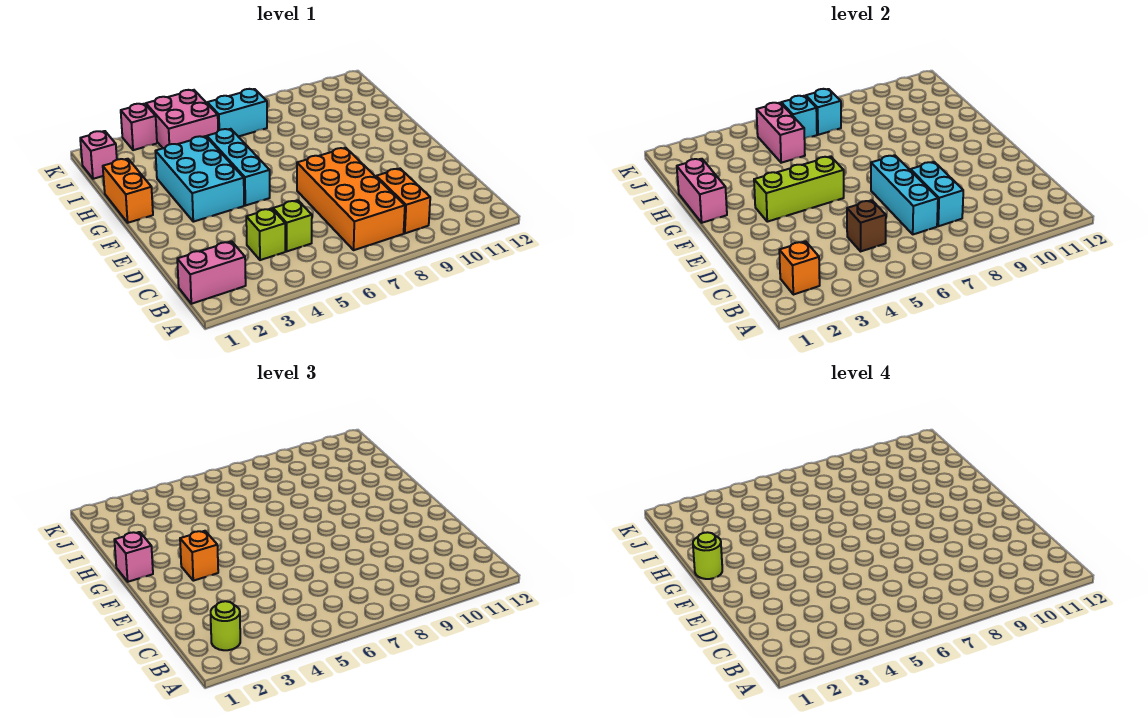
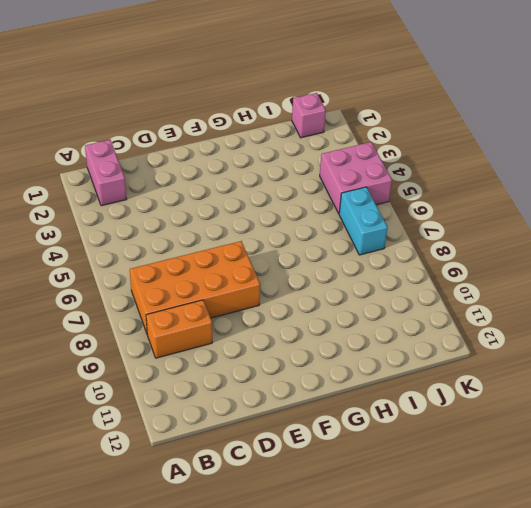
none -> lime brick C4 level 1
none -> lime brick C5 level 1
none -> cyan brick F3:H4 level 1

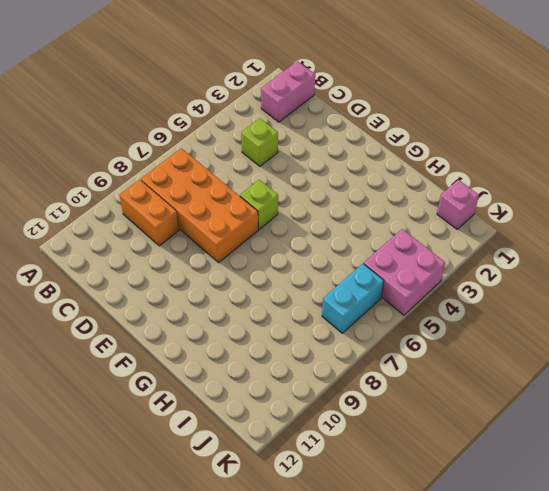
lime brick E6 level 1 -> lime brick C5 level 1
none -> cyan brick F3:H4 level 1
none -> cyan brick F5:H5 level 1
none -> orange brick G1:H1 level 1

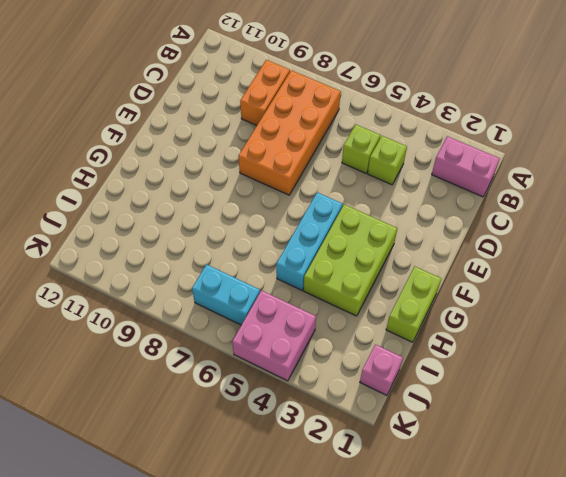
lime brick F3:H4 level 1 -> cyan brick F3:H4 level 1
lime brick G1:H1 level 1 -> orange brick G1:H1 level 1
none -> pink brick K3 level 1
none -> orange brick B2 level 2
none -> brown brick C5 level 2

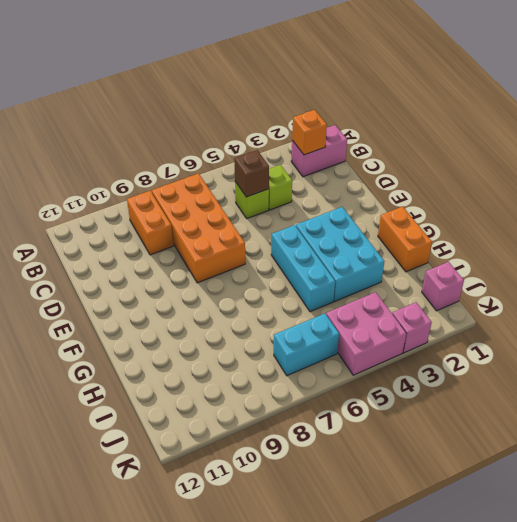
none -> cyan brick C7:E7 level 2
none -> cyan brick C8:D8 level 2
none -> lime brick F3:F5 level 2

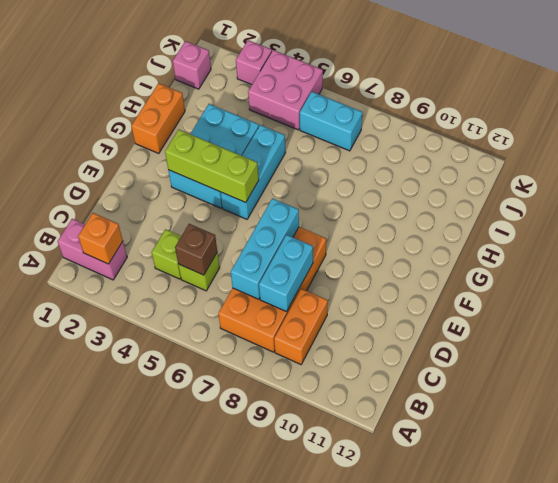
none -> pink brick G1:H1 level 2
none -> pink brick I5:J5 level 2
none -> cyan brick J6 level 2

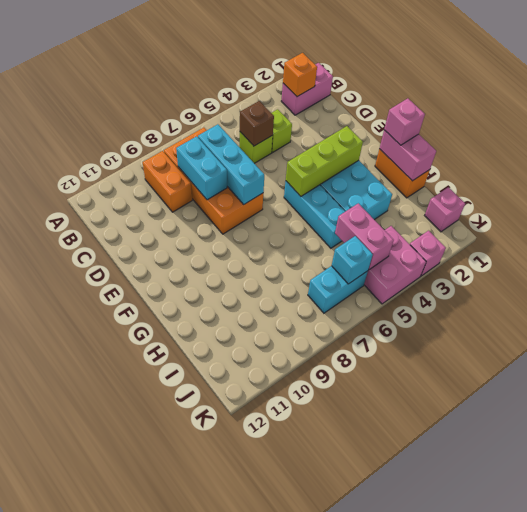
none -> cyan brick J7 level 2
none -> lime round brick B2 level 3
none -> orange brick F3 level 3

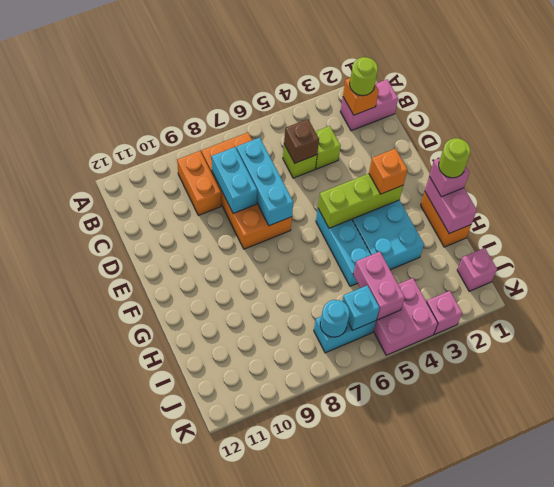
cyan round brick J7 level 2 -> cyan brick J7 level 2

